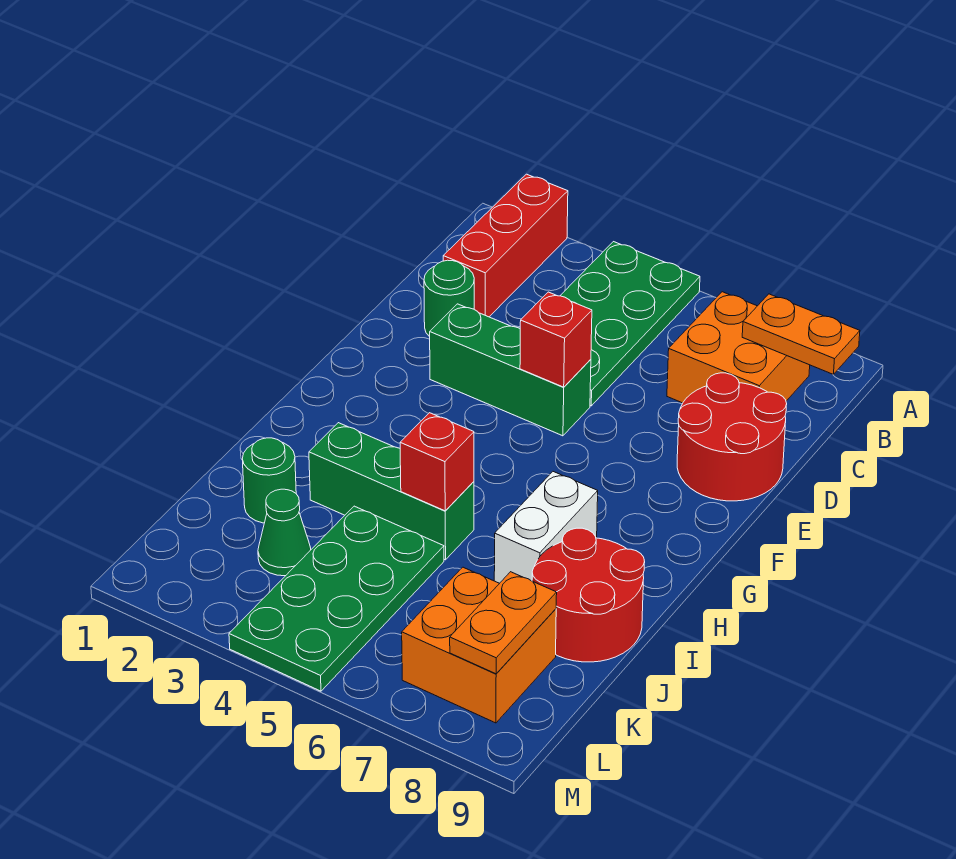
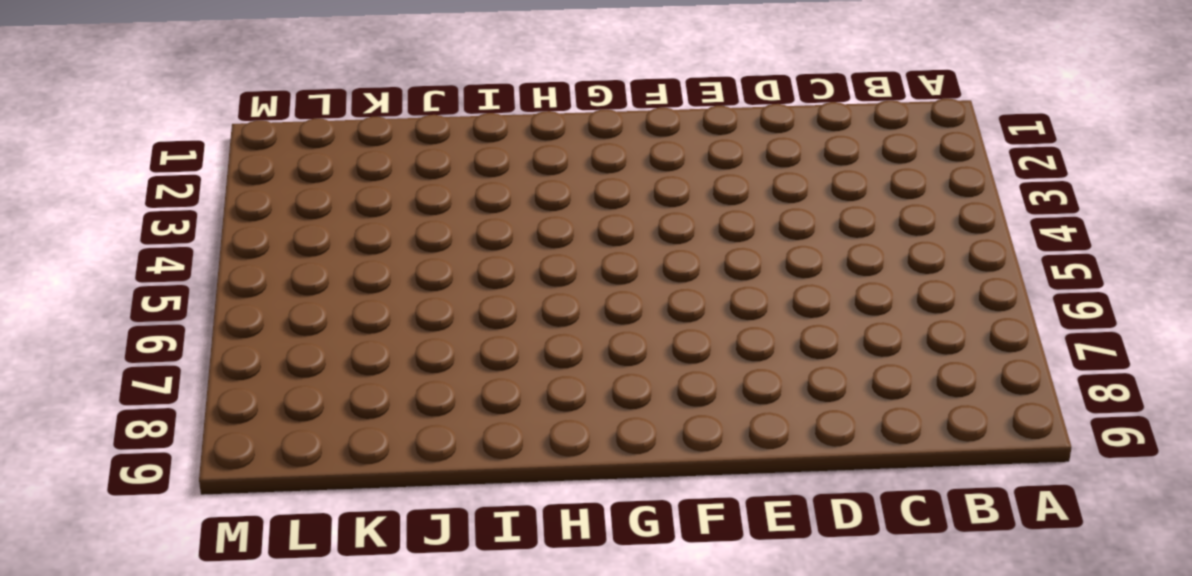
none -> red brick A2:C2 level 1
none -> green plate A4:D5 level 1
none -> orange brick B7:C8 level 1

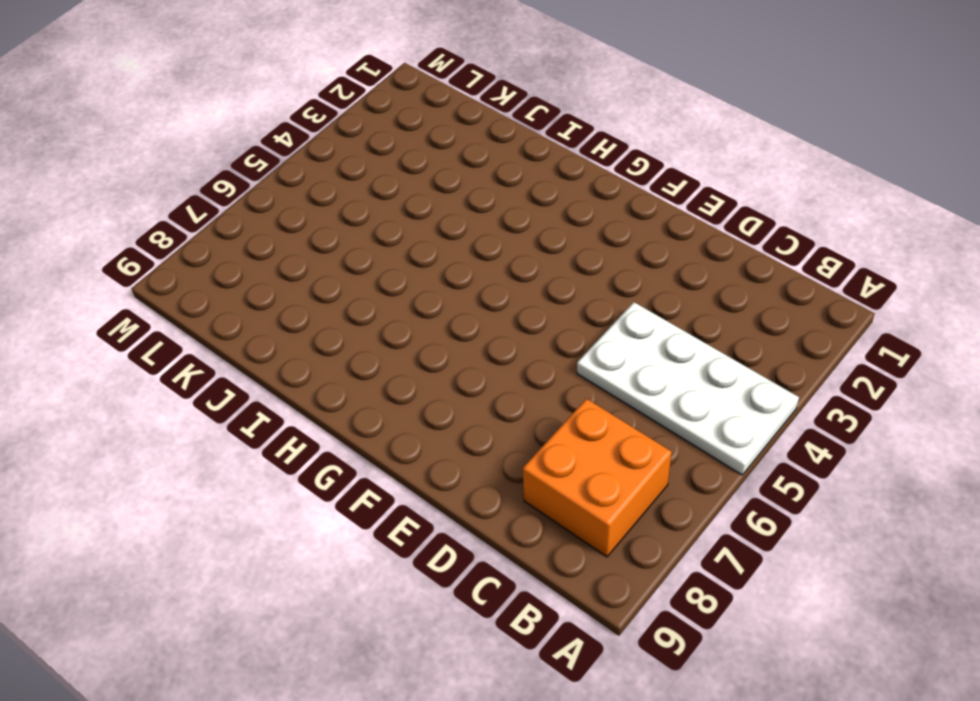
white plate A4:D5 level 1 -> green plate A4:D5 level 1
none -> red brick A2:C2 level 1
none -> green round brick D2 level 1
none -> red round brick D8:E9 level 1

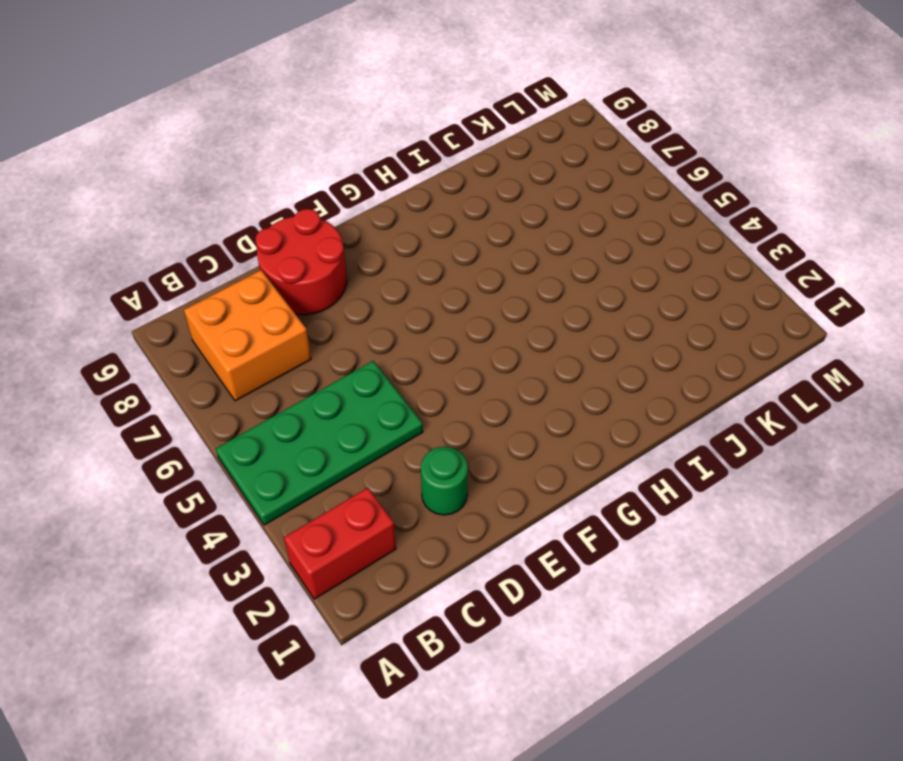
red brick A2:B2 level 1 -> red brick A2:C2 level 1
none -> green brick E3:E5 level 1
none -> white brick H7:I7 level 1
none -> green brick I3:I5 level 1

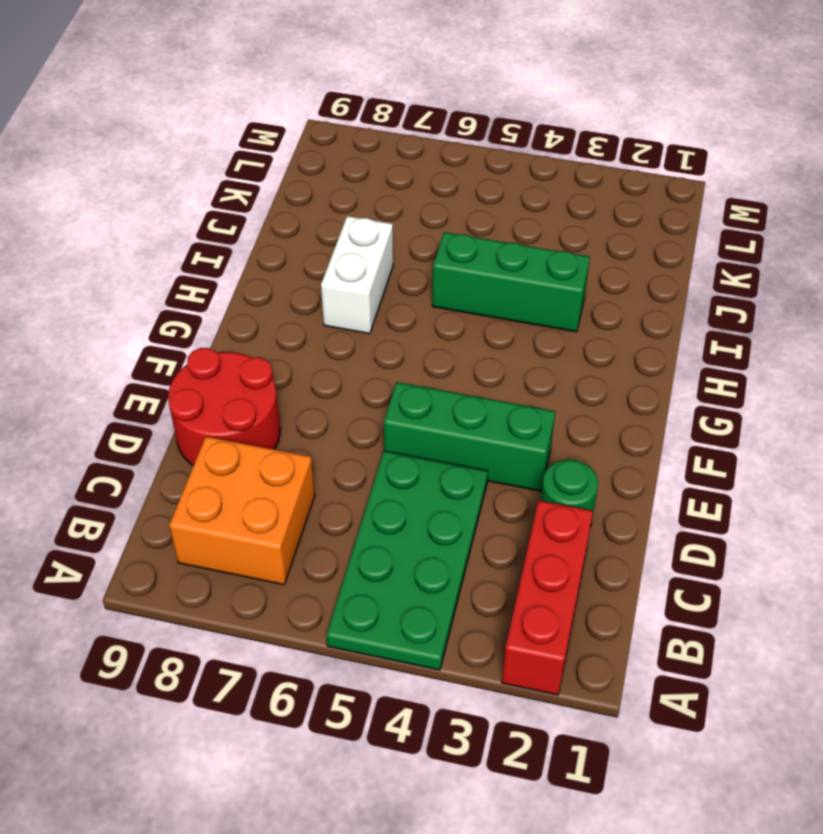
none -> red round brick I8:J9 level 1
none -> green round brick J2 level 1
none -> green plate J4:M5 level 1

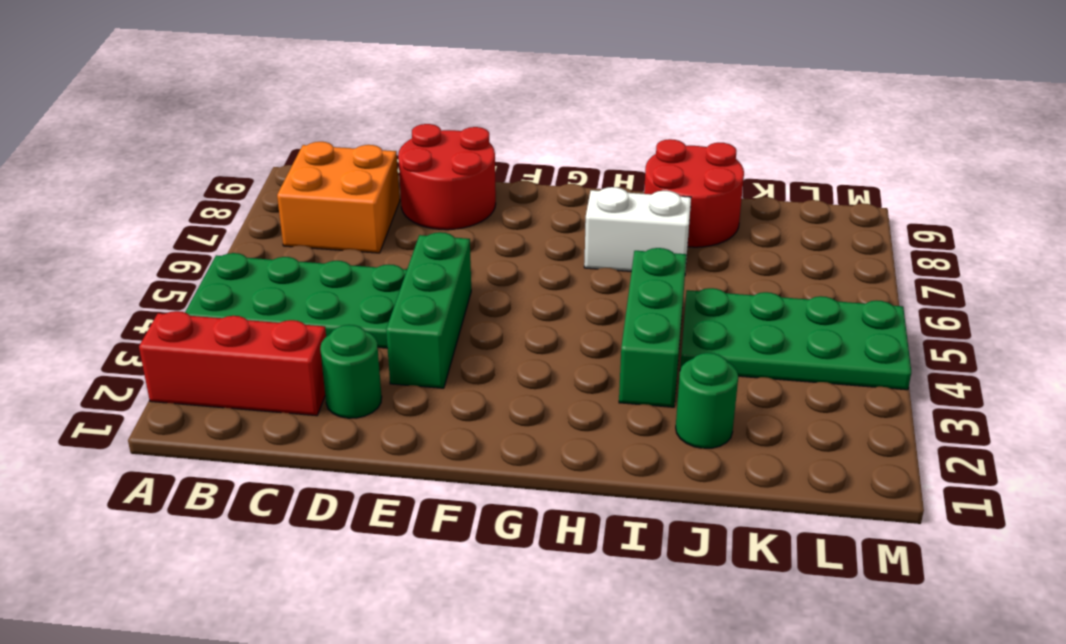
none -> green cone K3 level 1
none -> orange brick K7:L8 level 1
none -> orange plate B8:B9 level 2

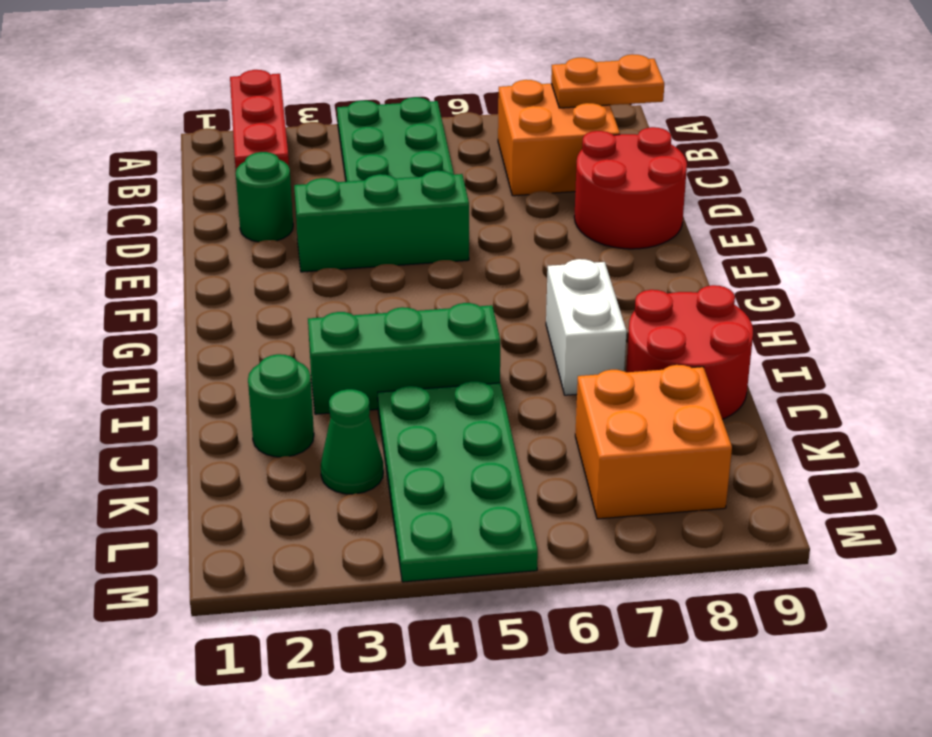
none -> red brick E5 level 2
none -> red brick I5 level 2
none -> orange plate K8:L8 level 2

